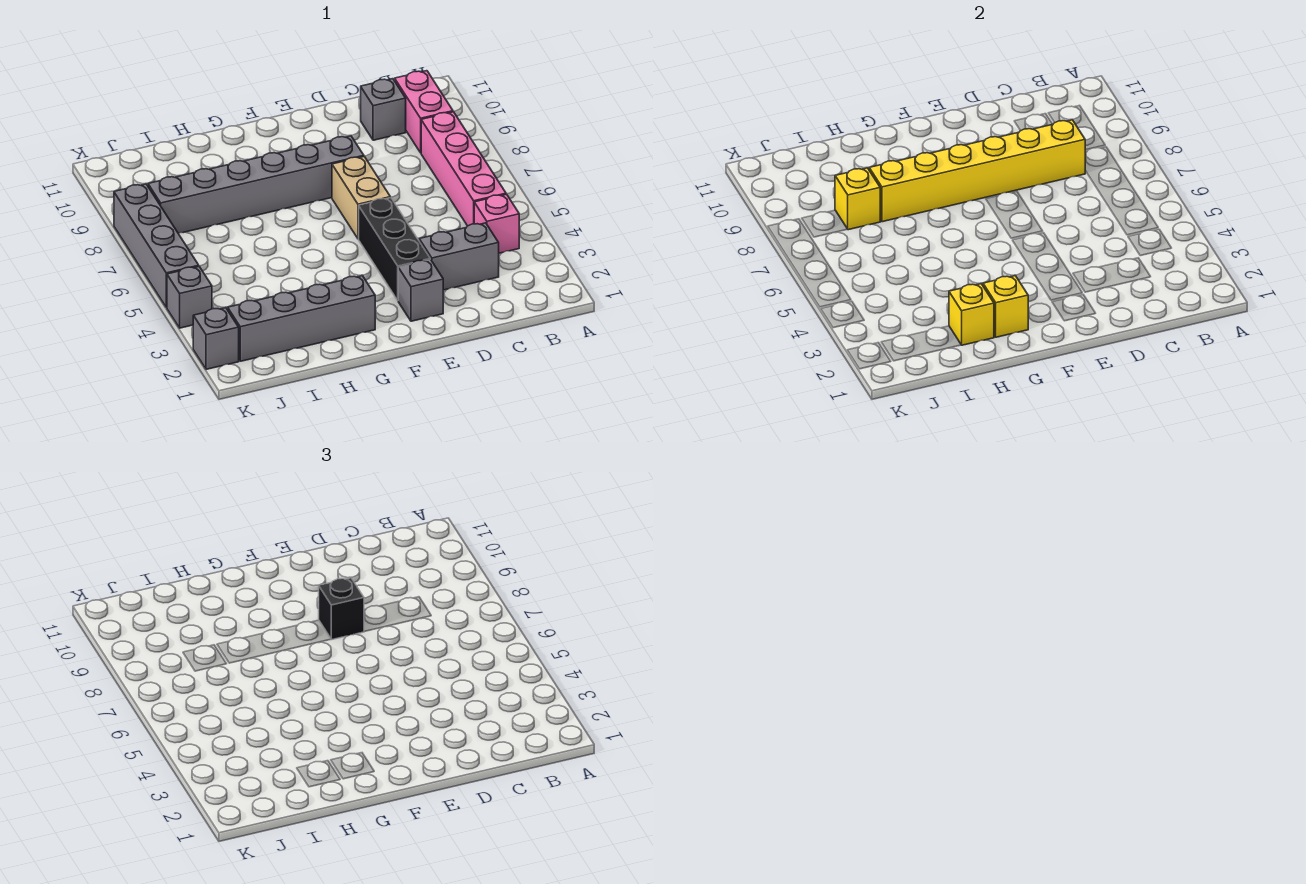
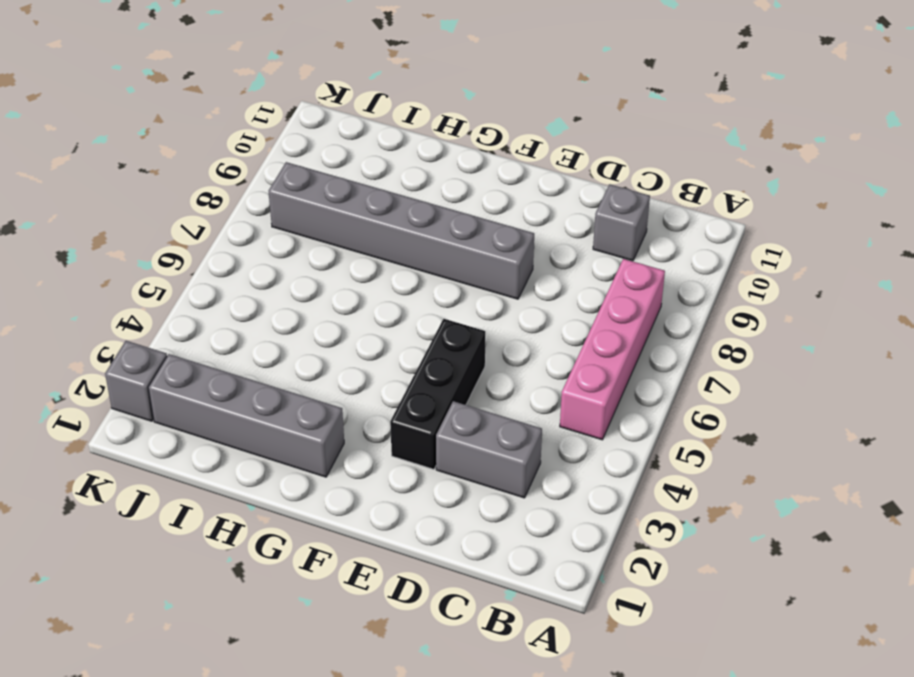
none -> pink brick B4 level 1
none -> pink brick B9:B10 level 1
none -> grey brick E2 level 1

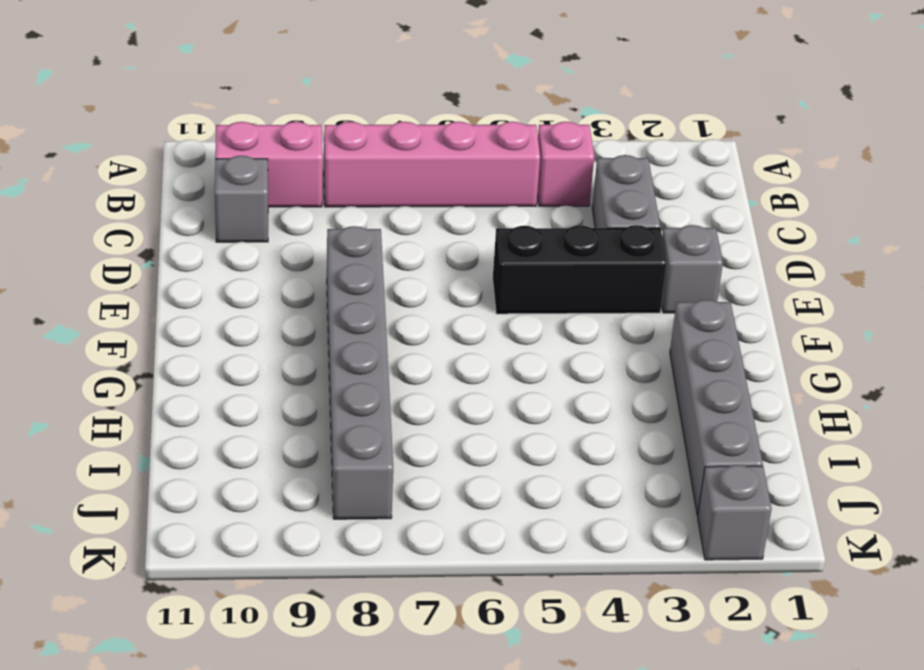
none -> tan brick E6:E7 level 1
none -> grey brick K4 level 1
none -> grey brick K5:K8 level 1

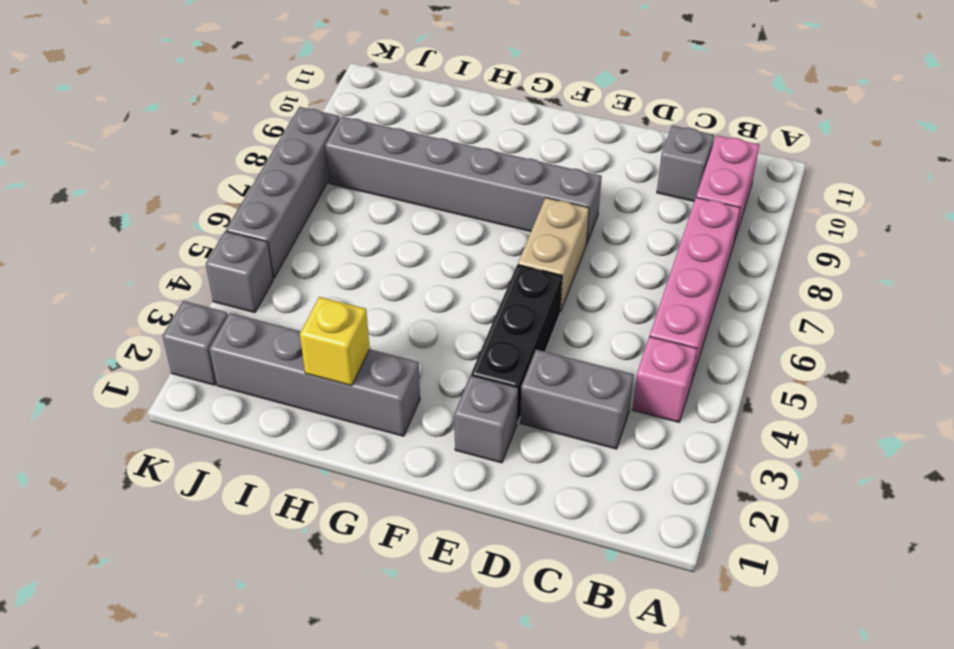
none -> yellow brick C8:H8 level 2
none -> yellow brick G2 level 2
none -> yellow brick I8 level 2

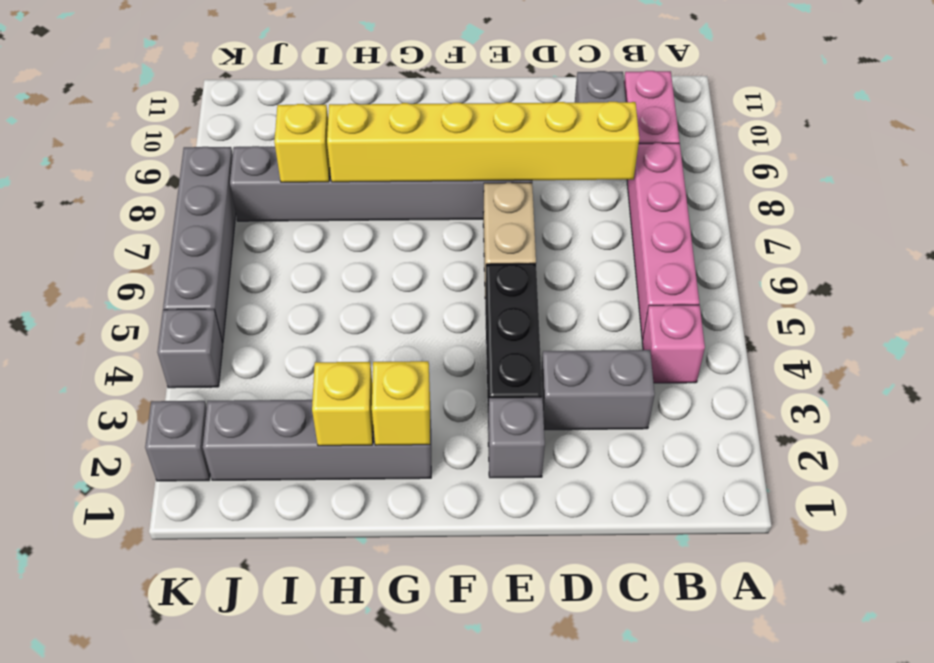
none -> black brick E8 level 3

